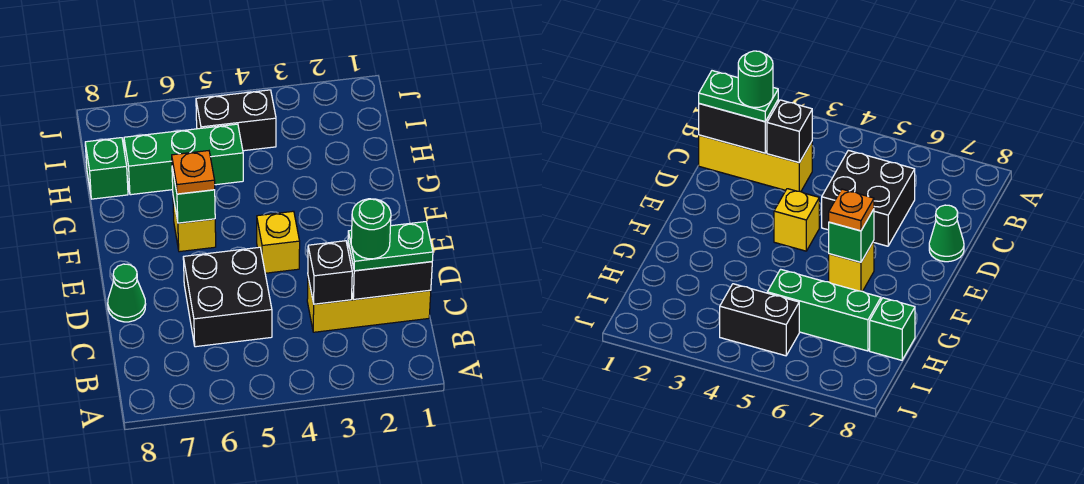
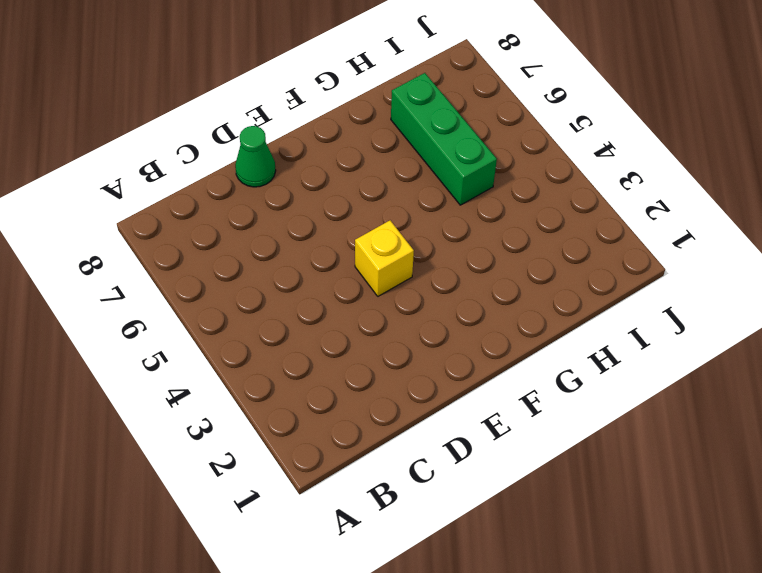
none -> yellow brick C1:C3 level 1
none -> black brick C5:D6 level 1
none -> yellow brick F6 level 1

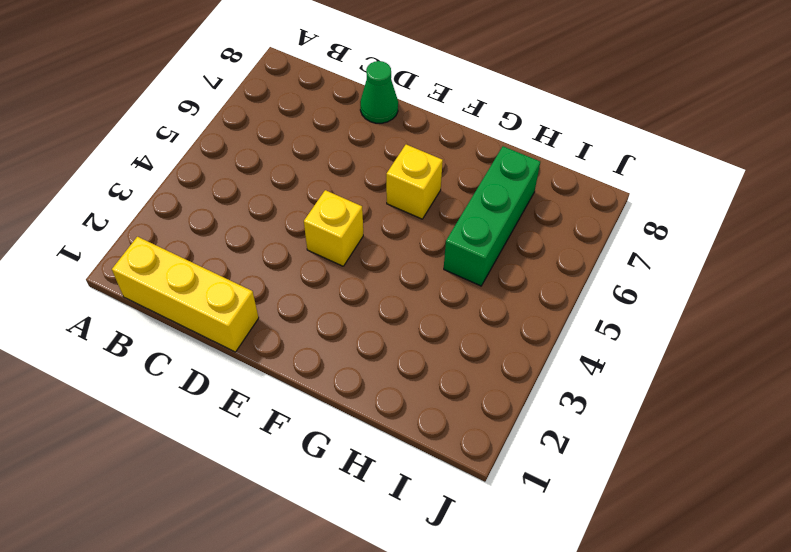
yellow brick B1:D1 level 1 -> yellow brick C1:C3 level 1
none -> black brick C5:D6 level 1
none -> green brick H8 level 1
none -> black brick I4:I5 level 1

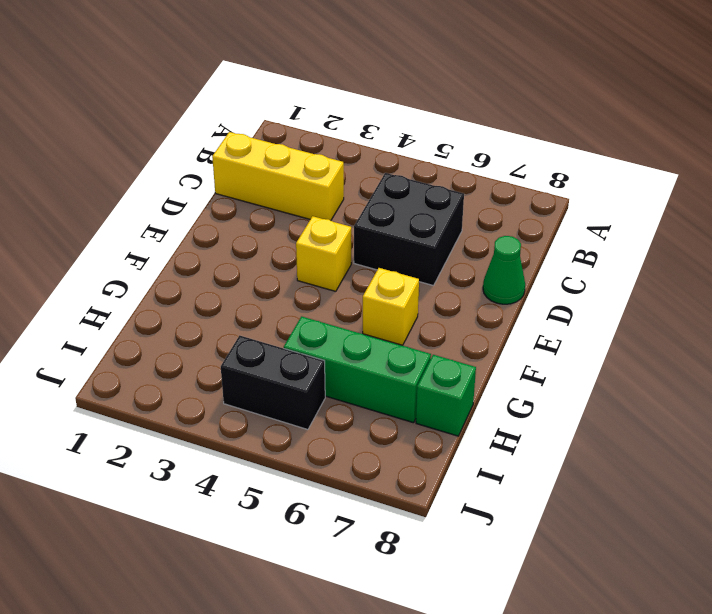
none -> black brick C1:C2 level 2
none -> black brick C3 level 2
none -> green brick F6 level 2

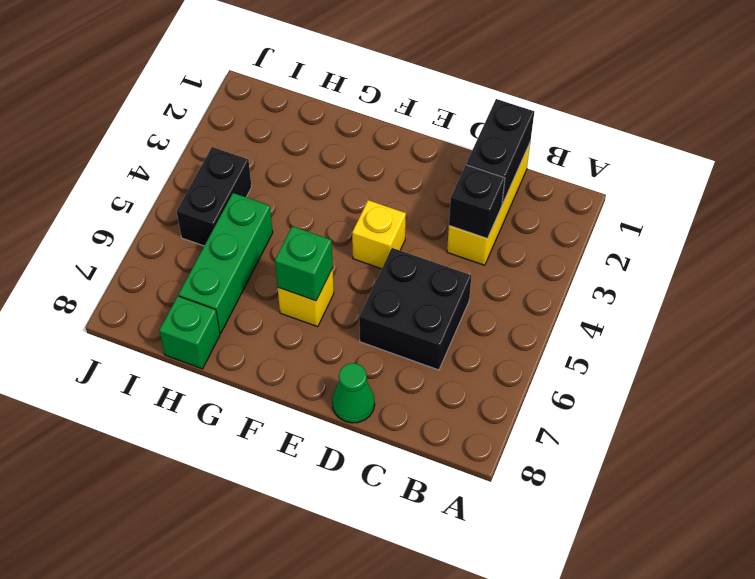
none -> green plate C1:C2 level 3
none -> orange plate F6 level 3
none -> green round brick C2 level 4

